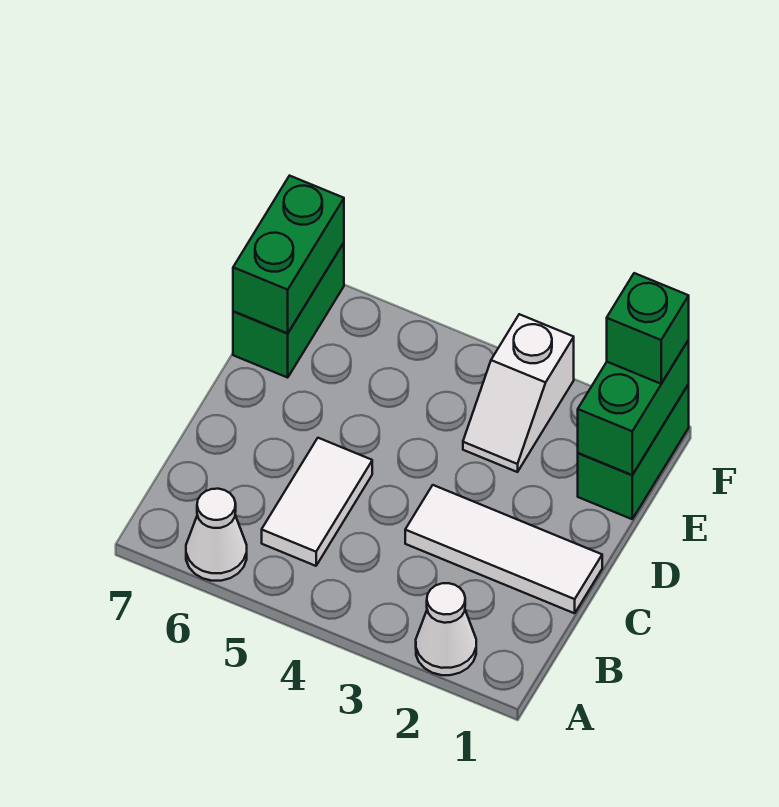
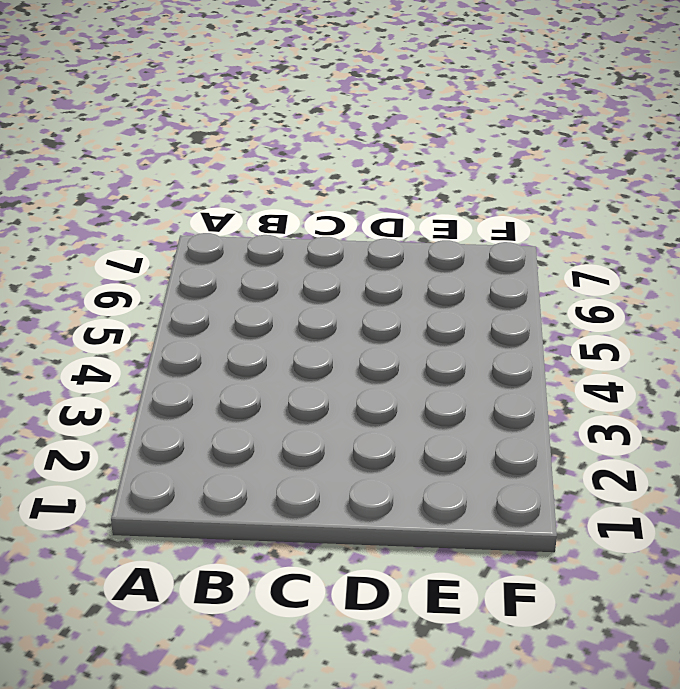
none -> white cone A2 level 1
none -> white cone A6 level 1

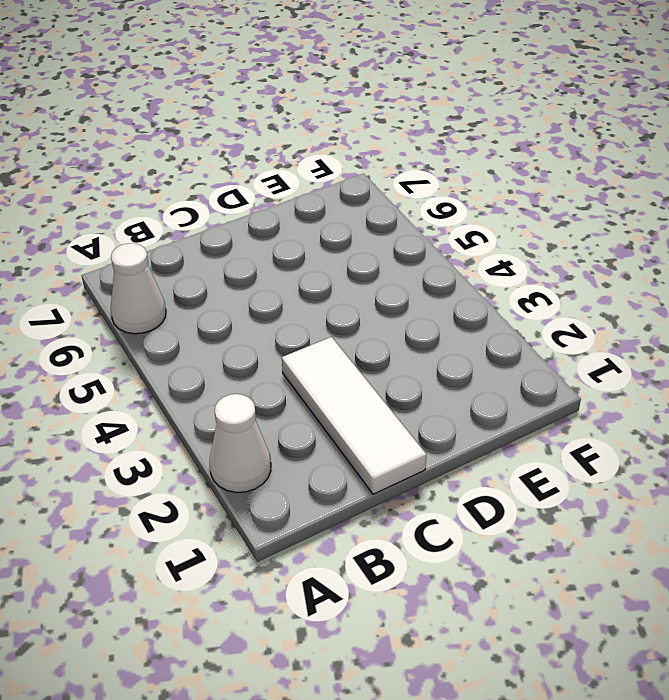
none -> white tile B5:C5 level 1
none -> green brick E1:F1 level 1

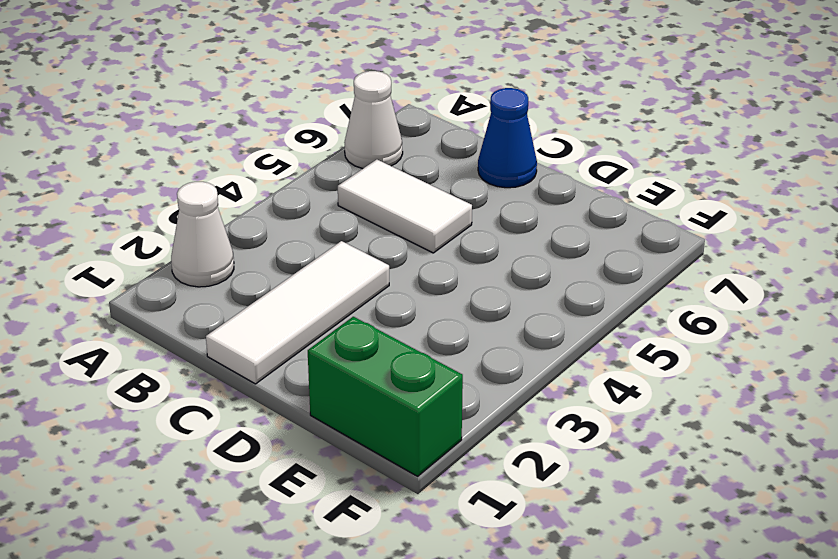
blue cone C7 level 1 -> none
none -> white slope E3:F3 level 1 top F
none -> green brick E7:F7 level 1

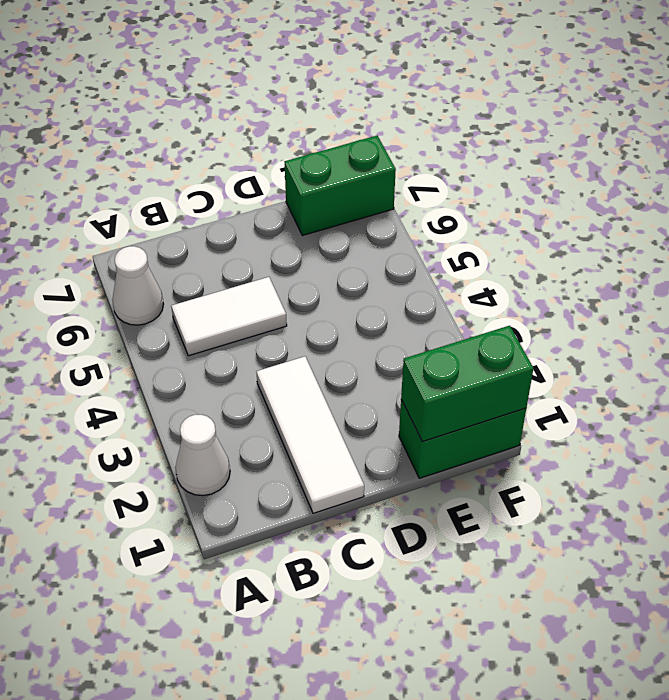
none -> white slope E3:F3 level 1 top F
none -> green brick E7:F7 level 2

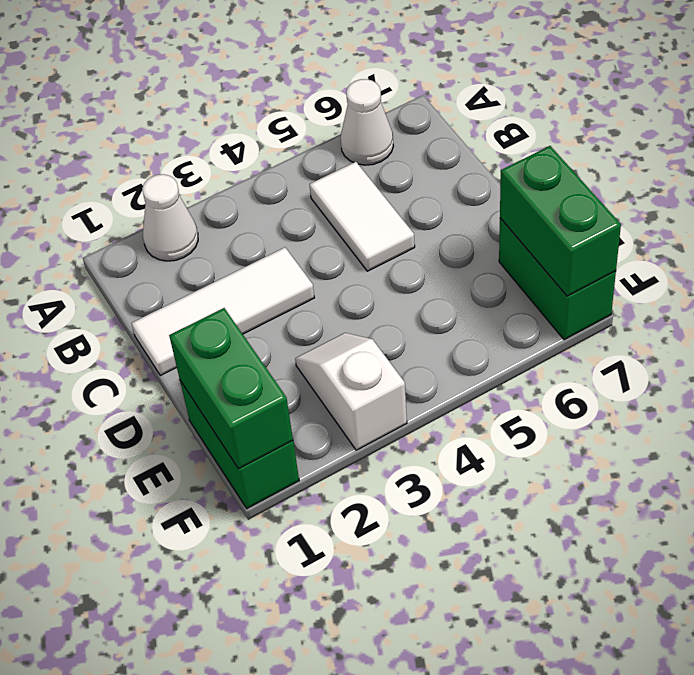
none -> green brick F1 level 3

